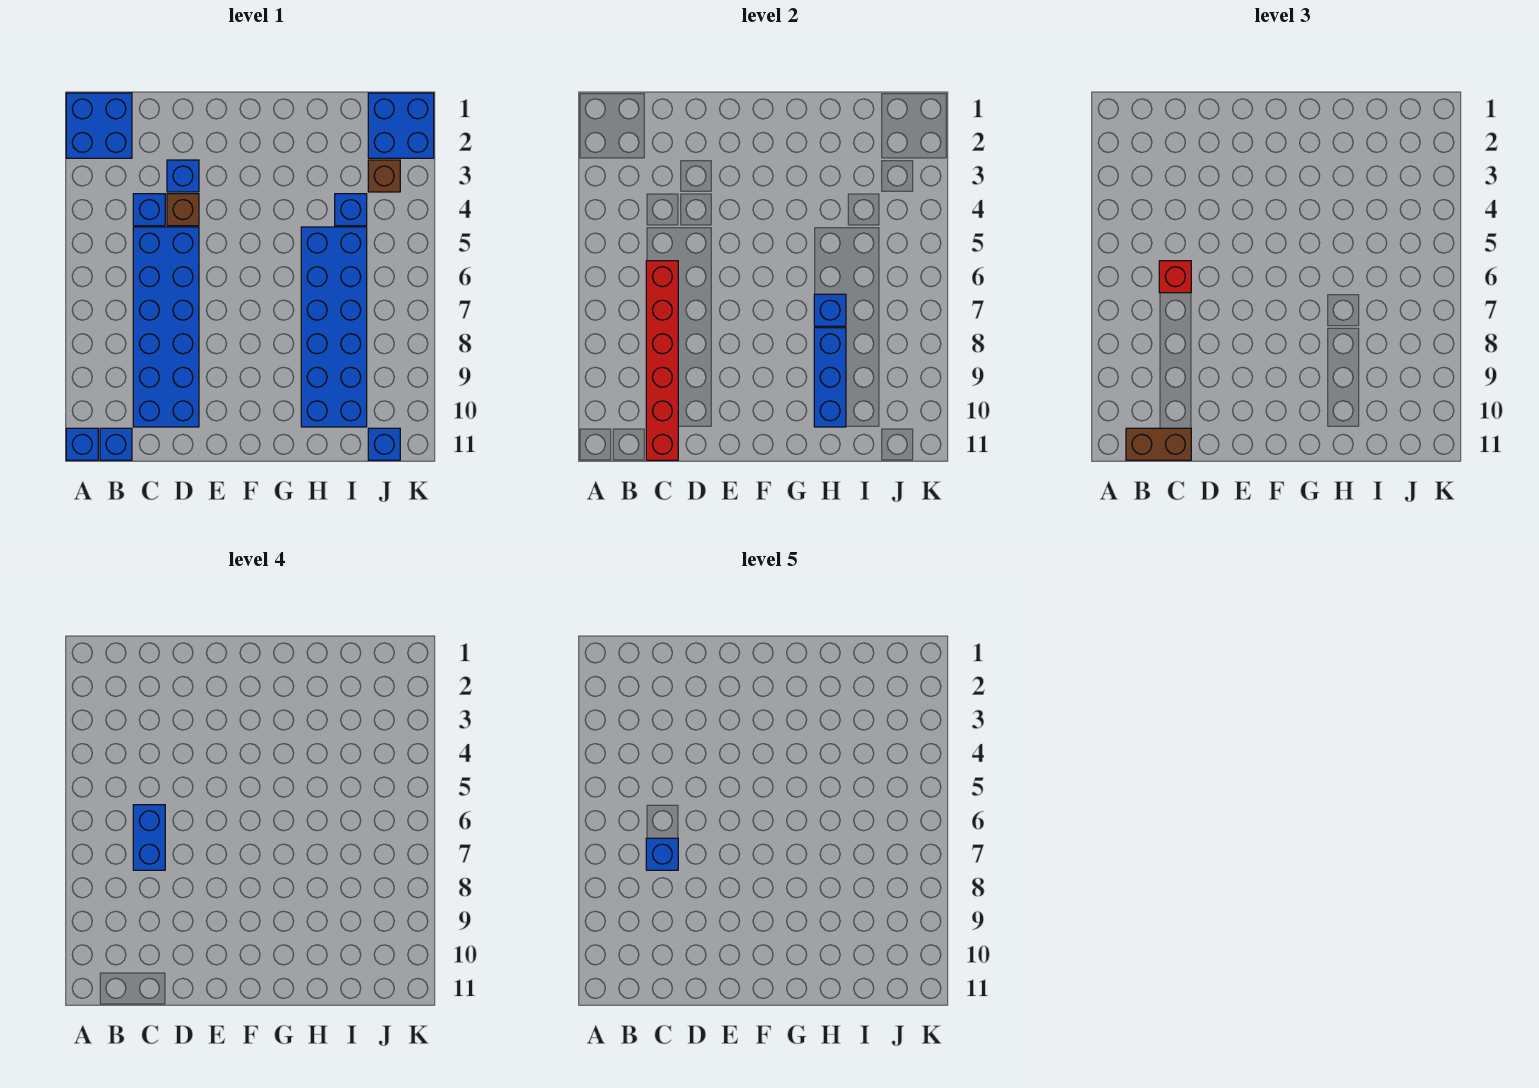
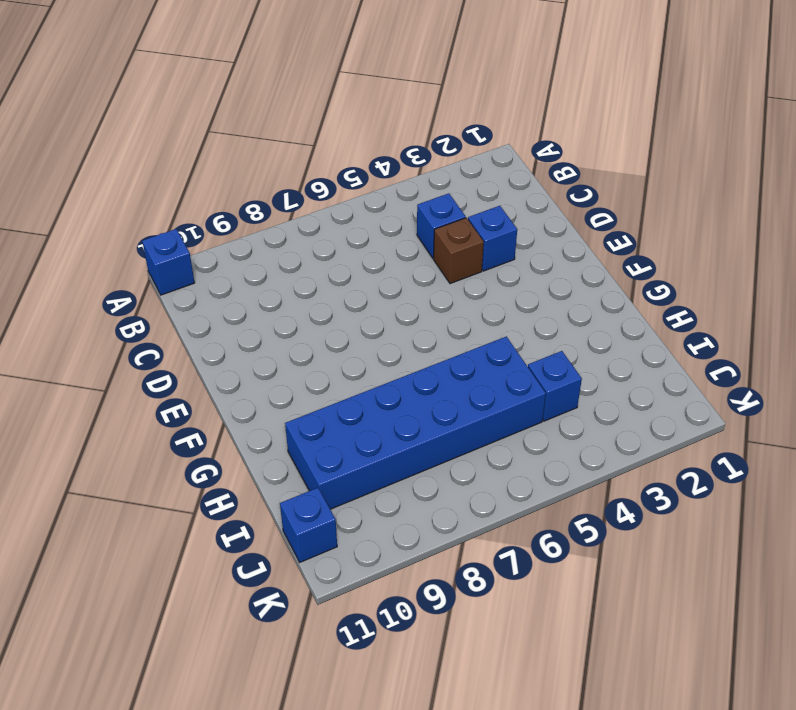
none -> blue brick A1:B2 level 1
none -> blue brick B11 level 1
none -> blue brick C5:D10 level 1

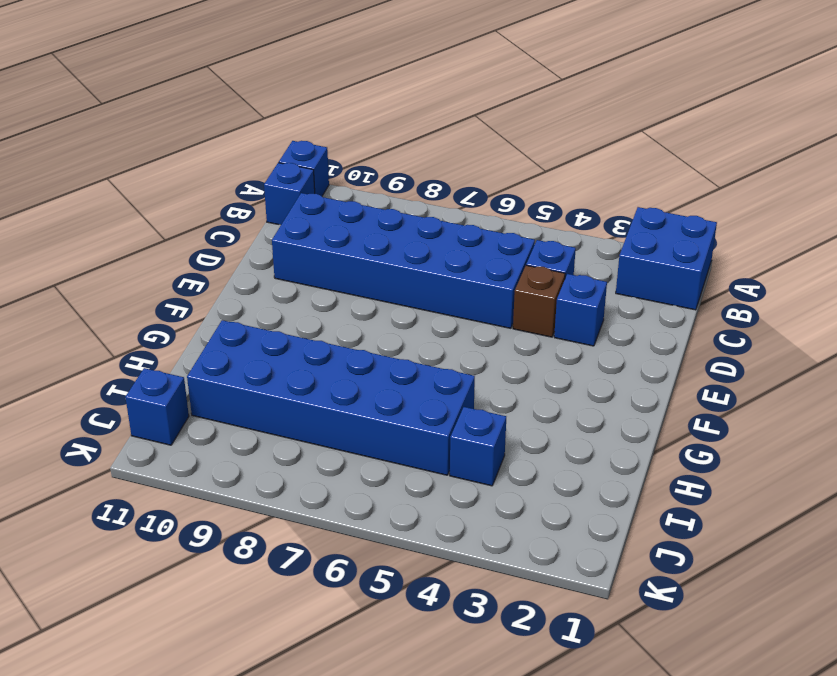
none -> blue brick J1:K2 level 1
none -> brown brick J3 level 1
none -> red brick C6:C11 level 2

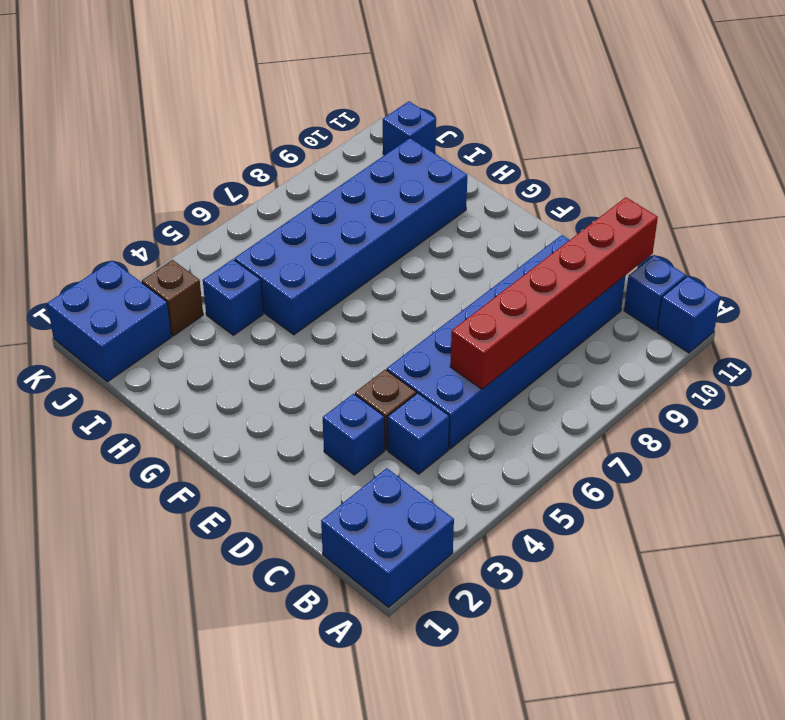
none -> blue brick H7 level 2
none -> blue brick H8:H10 level 2
none -> brown brick B11:C11 level 3

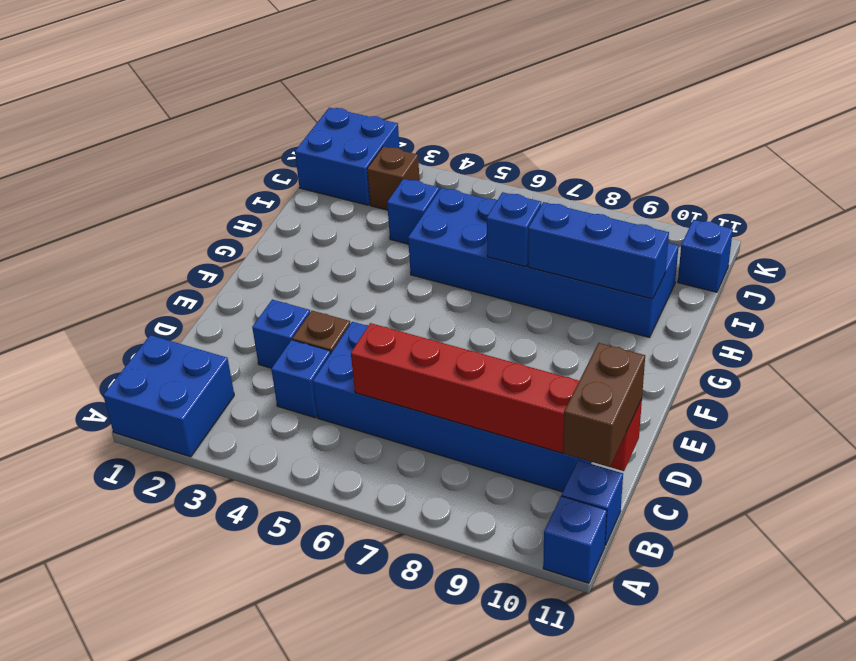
none -> red brick C6 level 3
none -> blue brick C6:C7 level 4
none -> blue brick C7 level 5

